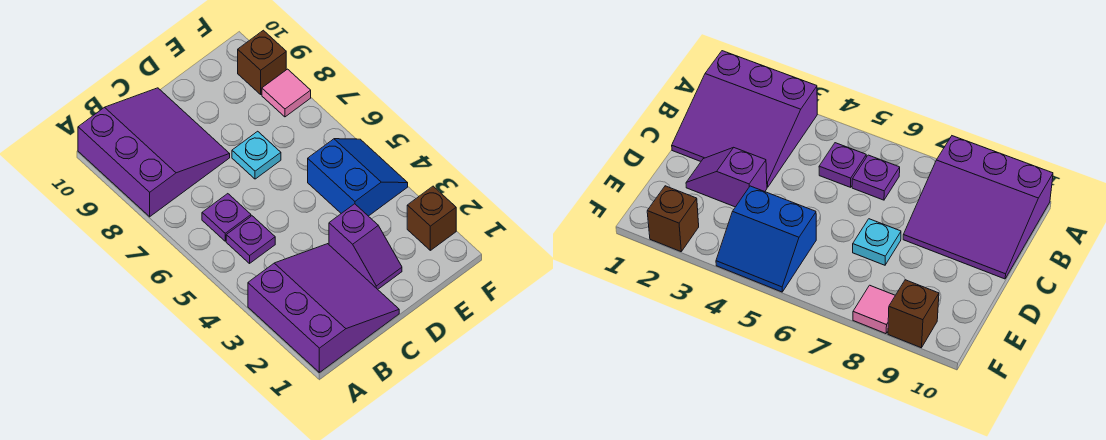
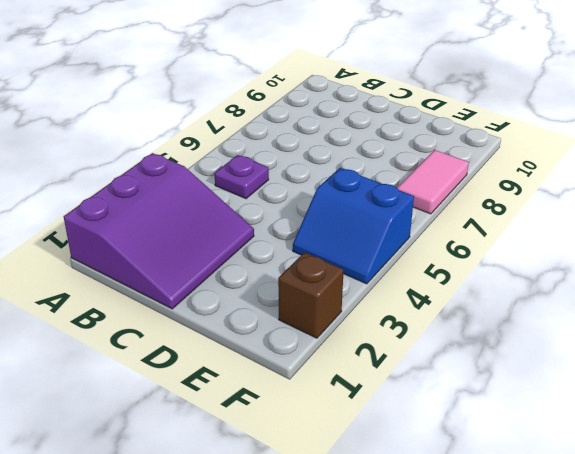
blue slope E4:F5 level 1 top 5 -> blue slope E4:F5 level 1 top E
pink tile F7:F8 level 1 -> pink tile F8 level 1
none -> purple slope A8:C10 level 1 top A
none -> purple plate B6 level 1

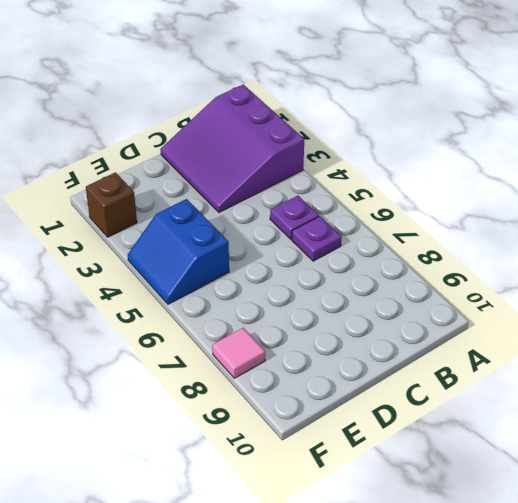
none -> purple slope A8:C10 level 1 top A
none -> purple slope D2:D3 level 1 top 3

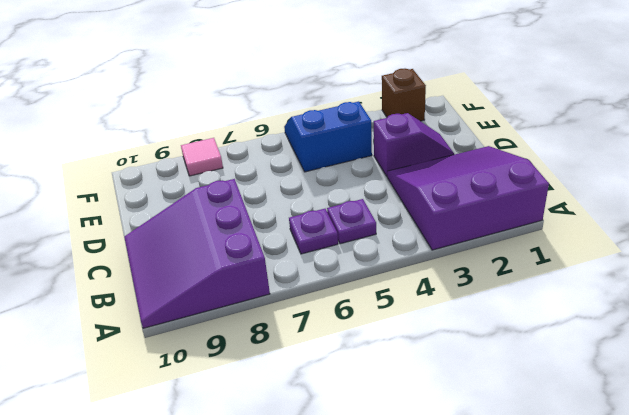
purple slope A8:C10 level 1 top 8 -> purple slope A8:C10 level 1 top A
none -> cyan plate D7 level 1
none -> brown brick F9 level 1

